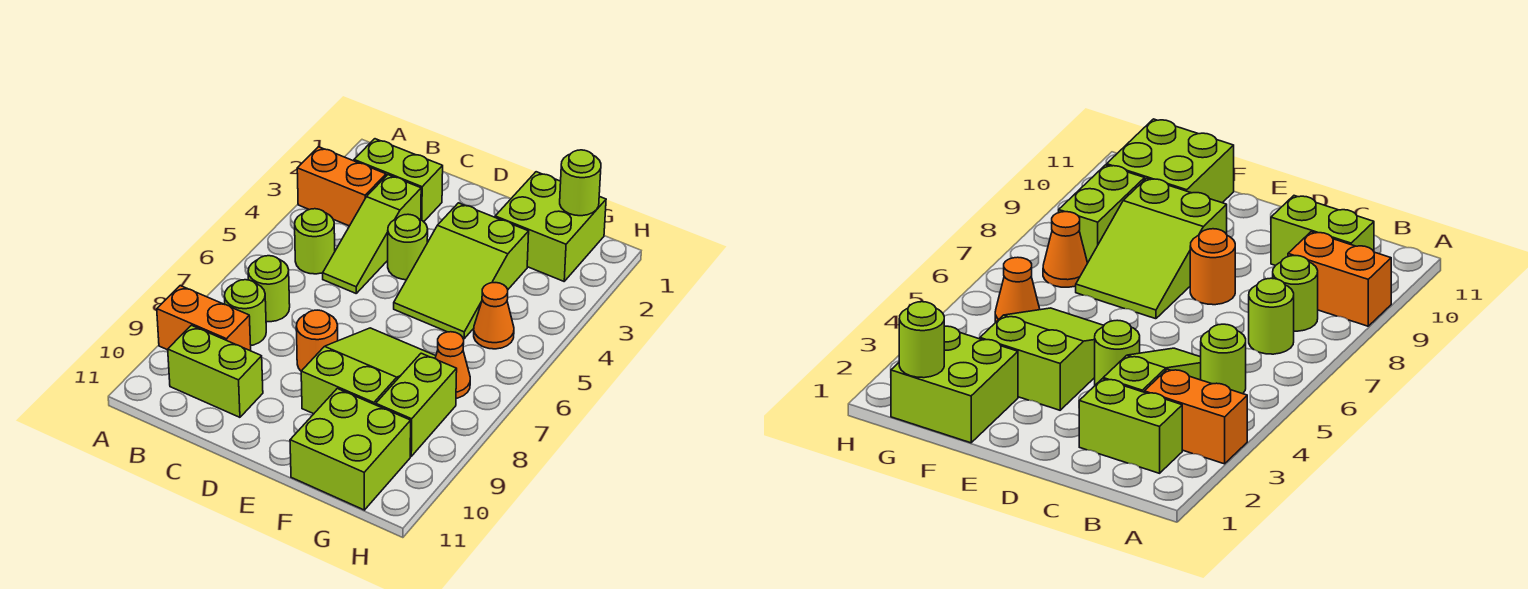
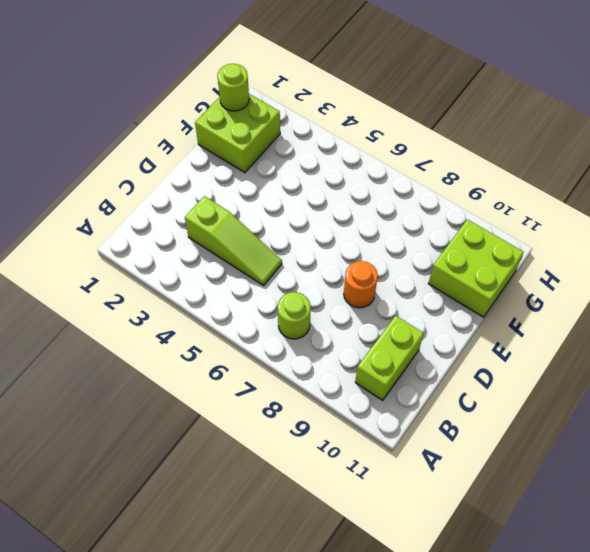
none -> orange brick A3:B3 level 1
none -> orange brick A9:B9 level 1
none -> lime brick B2:C2 level 1

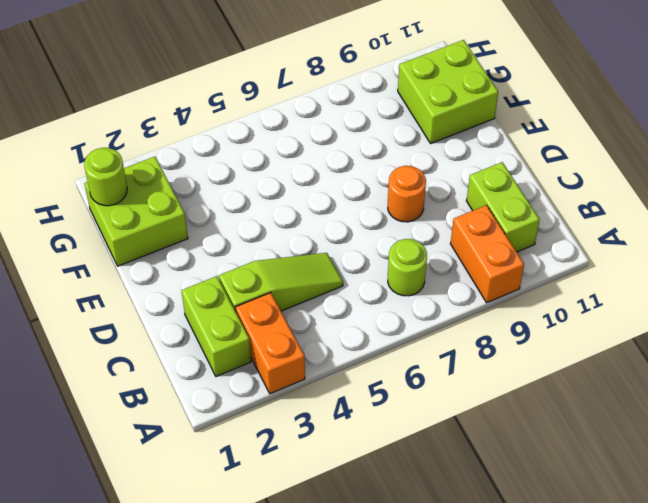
none -> lime round brick B5 level 1
none -> lime round brick B8 level 1
none -> lime round brick D4 level 1

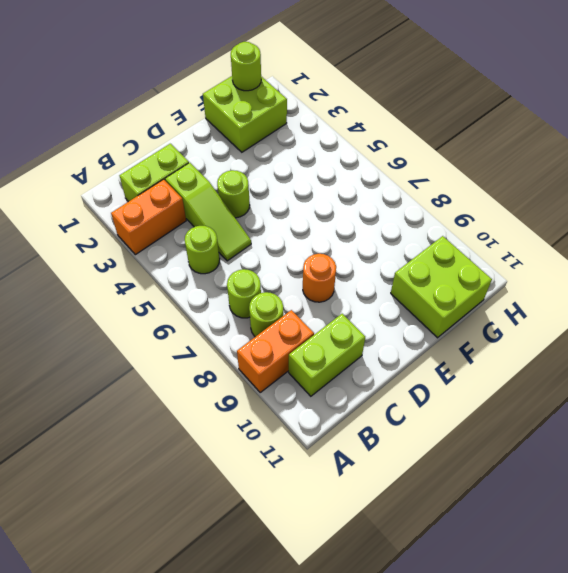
none -> lime slope E3:F5 level 1 top 3
none -> lime slope E7:F9 level 1 top 9
none -> orange cone G5 level 1

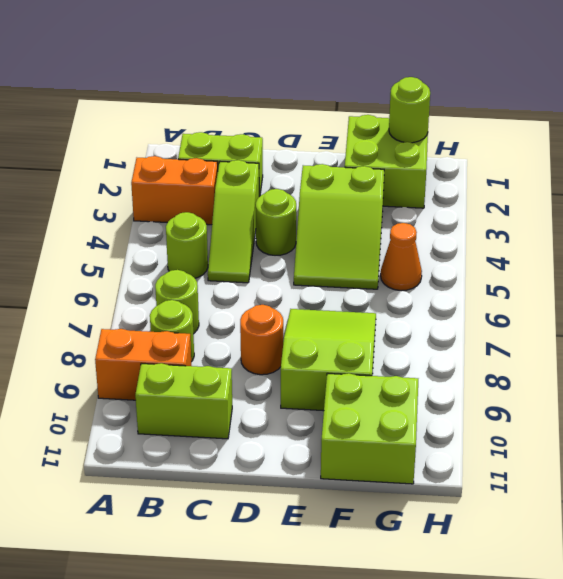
none -> orange cone G7 level 1
none -> lime brick G8:G9 level 1

